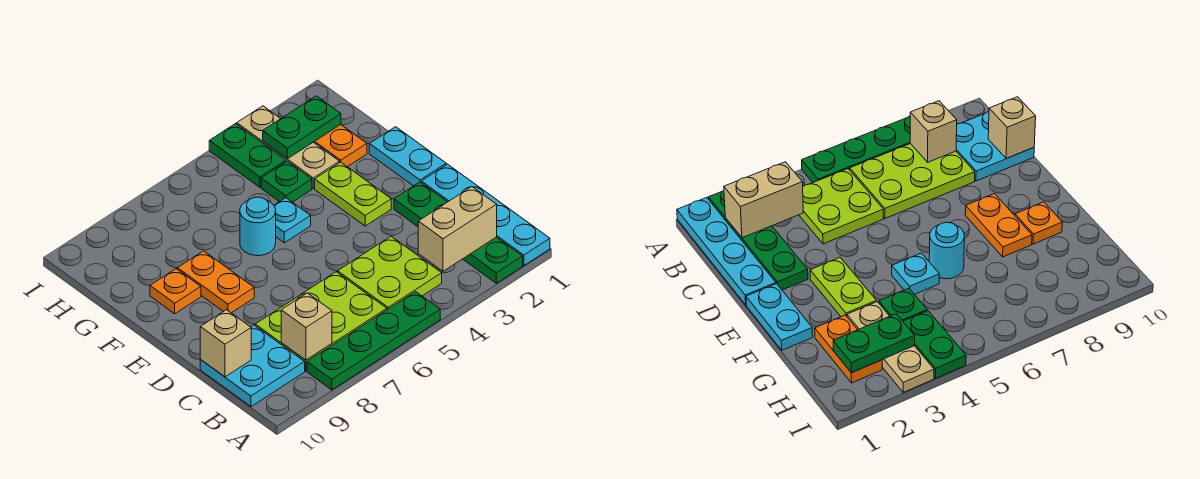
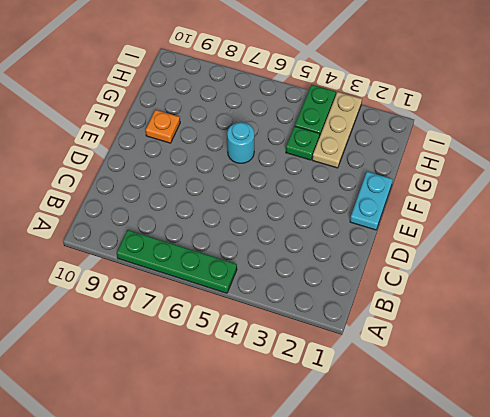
none -> cyan plate A1:D1 level 1
none -> green plate A2:D2 level 1
none -> lime plate B4:C5 level 1

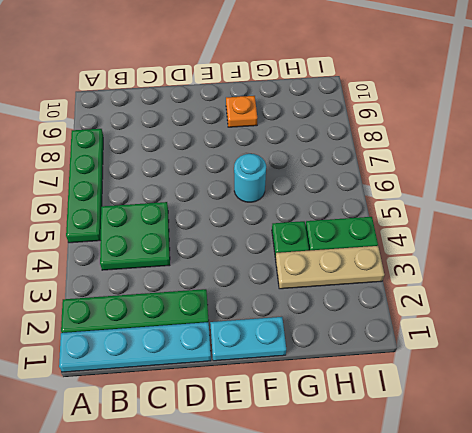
green plate B4:C5 level 1 -> lime plate B4:C5 level 1
none -> lime plate B6:C8 level 1
none -> cyan plate B9:C10 level 1
none -> lime plate E3:F3 level 1

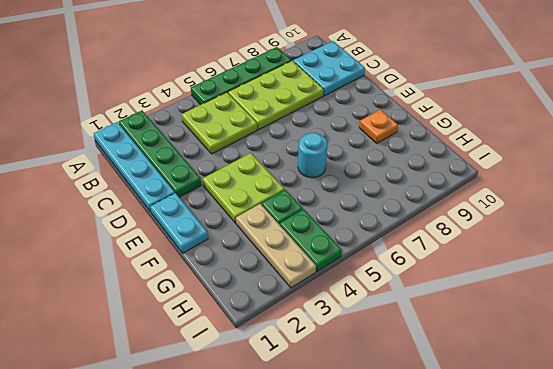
lime plate E3:F4 level 1 -> lime plate E3:F3 level 1
none -> orange plate E8:F8 level 1
none -> cyan plate F5 level 1
none -> orange plate G2:H2 level 1

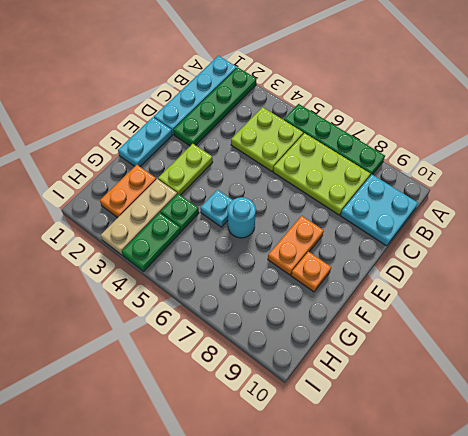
none -> tan brick B2:B3 level 2
none -> tan brick B8 level 2
none -> tan brick C10 level 2

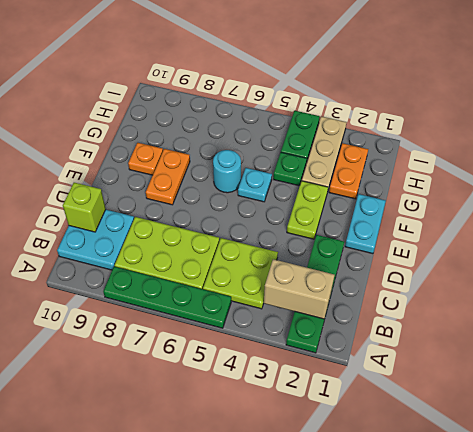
lime brick C10 level 2 -> tan brick C10 level 2
none -> cyan plate A1:D1 level 1
none -> tan brick B8 level 2
none -> green plate H2:H3 level 2

